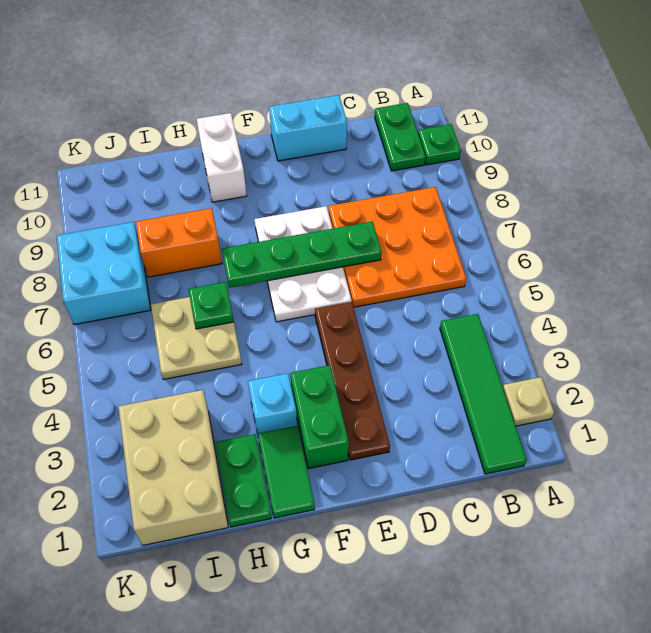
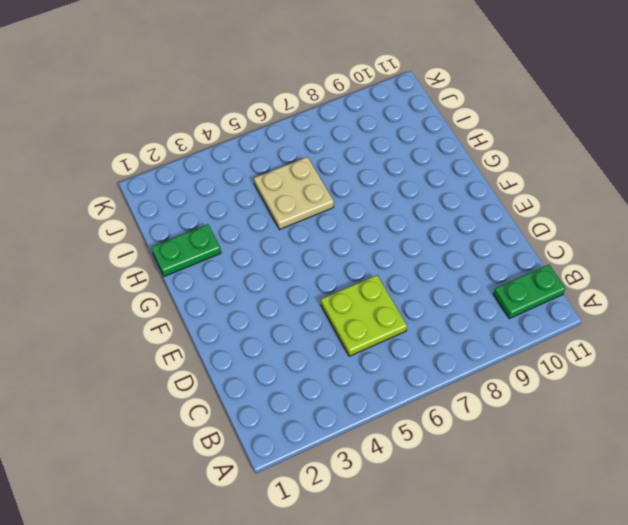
lime plate C5:D6 level 1 -> orange plate B6:D8 level 1
none -> tan plate A2 level 1
none -> green plate A10 level 1
none -> green tile B1:B4 level 1

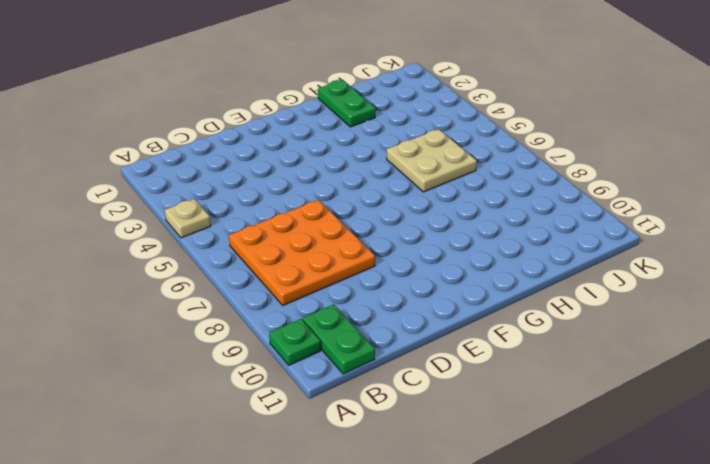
tan plate A4 level 1 -> tan plate A2 level 1
none -> green tile B1:B4 level 1
none -> cyan brick D11:E11 level 1
none -> brown plate E2:E5 level 1

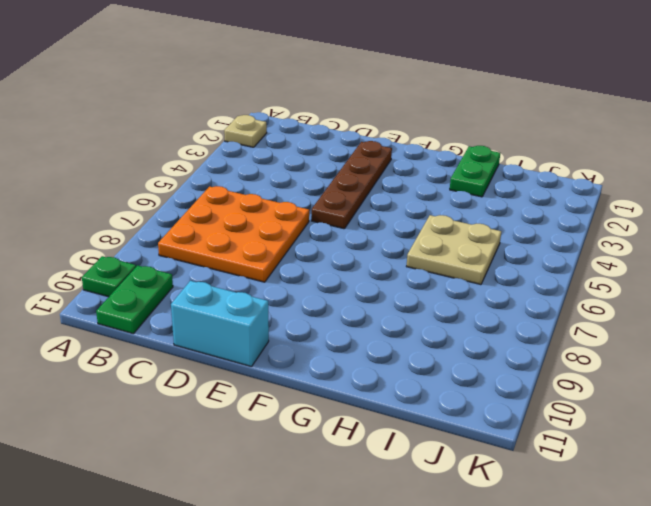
none -> green tile B1:B4 level 1
none -> white plate E6:F8 level 1
none -> green brick F2:F3 level 1

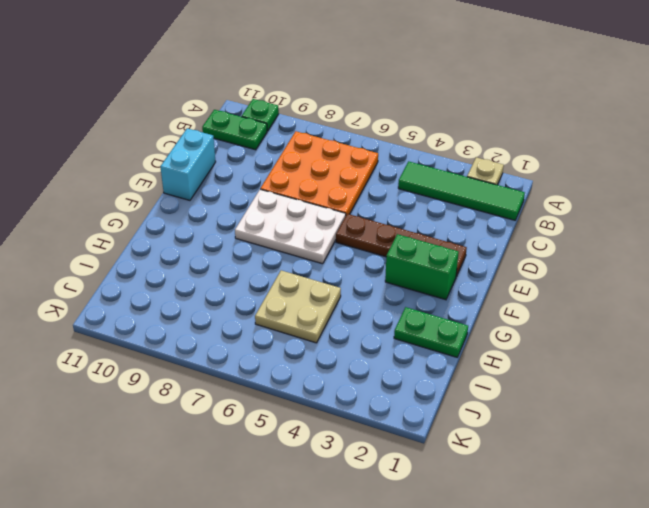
none -> green tile G1:G2 level 1
none -> cyan brick G3 level 1
none -> white brick G10:G11 level 1

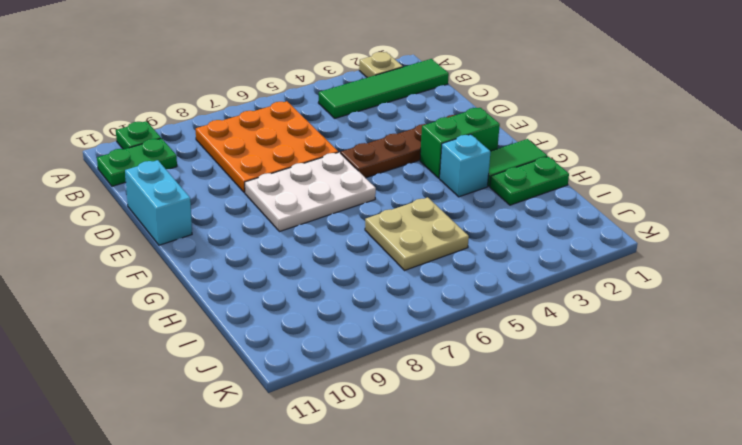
none -> white brick G10:G11 level 1
none -> orange brick H8:I8 level 1
none -> tan brick I1:J3 level 1

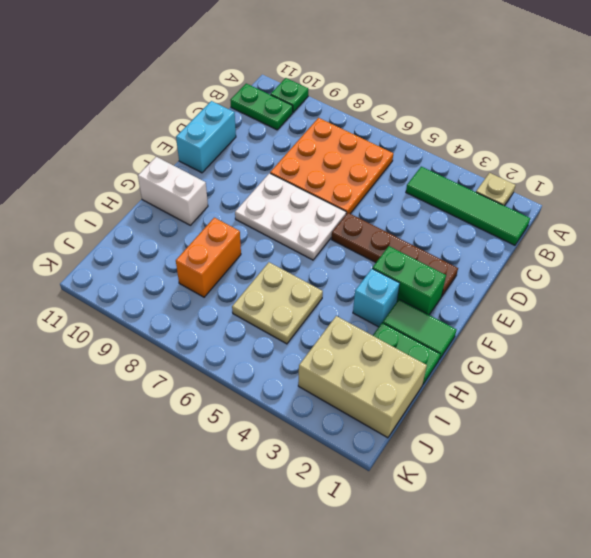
none -> cyan brick J7:K8 level 1
none -> green plate D7:G7 level 2
none -> green plate H6 level 2

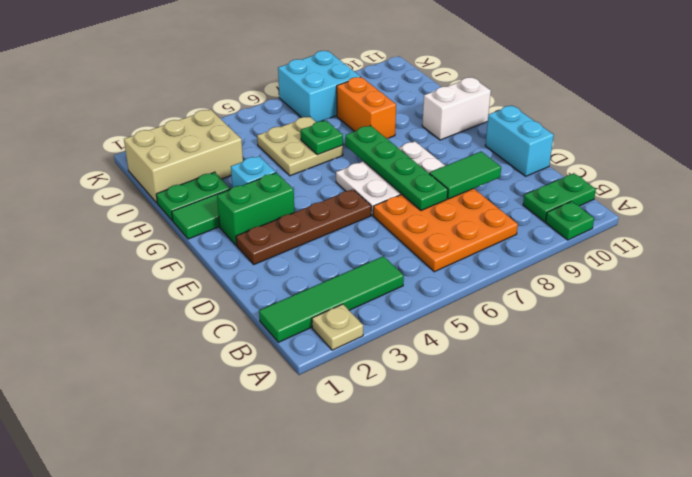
green tile D8:D9 level 2 -> none

